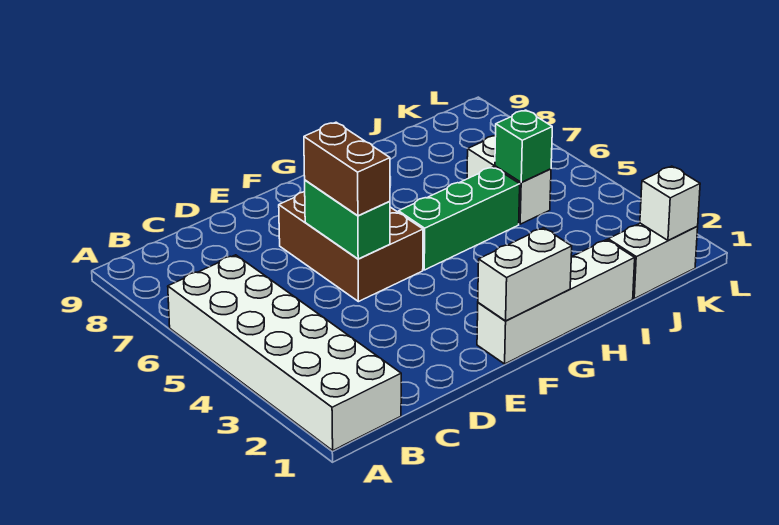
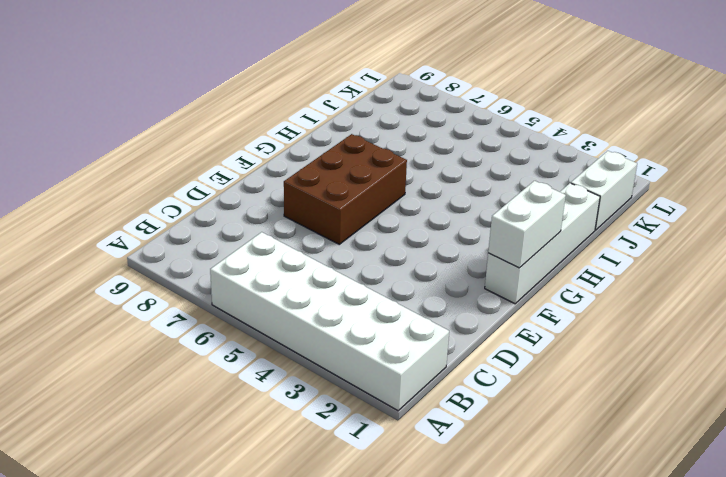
brown brick E6:G7 level 1 -> brown brick E5:F7 level 1
none -> green brick G5:I5 level 1
none -> white brick J5:J6 level 1

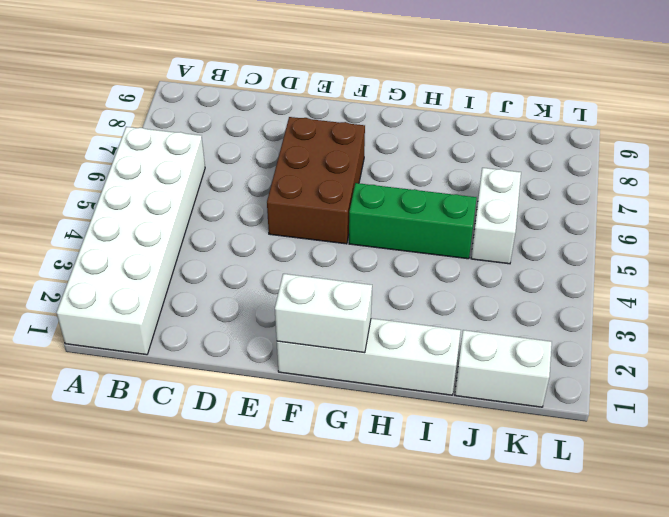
none -> green brick E5:E6 level 2
none -> green brick J5 level 2

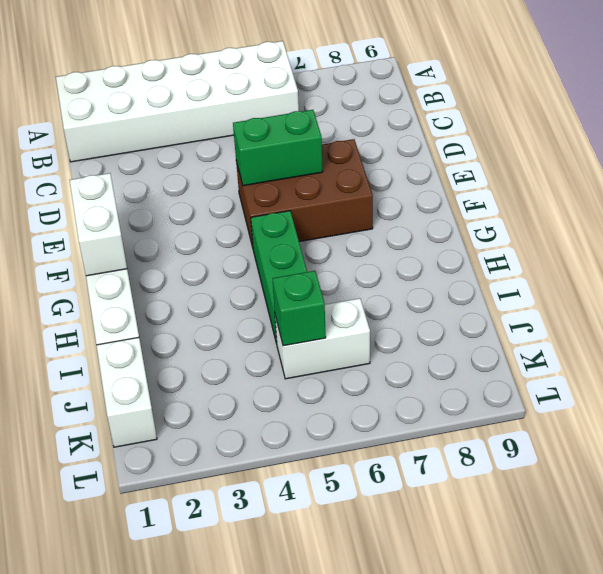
none -> white brick K1 level 2
none -> brown brick E5:E6 level 3

